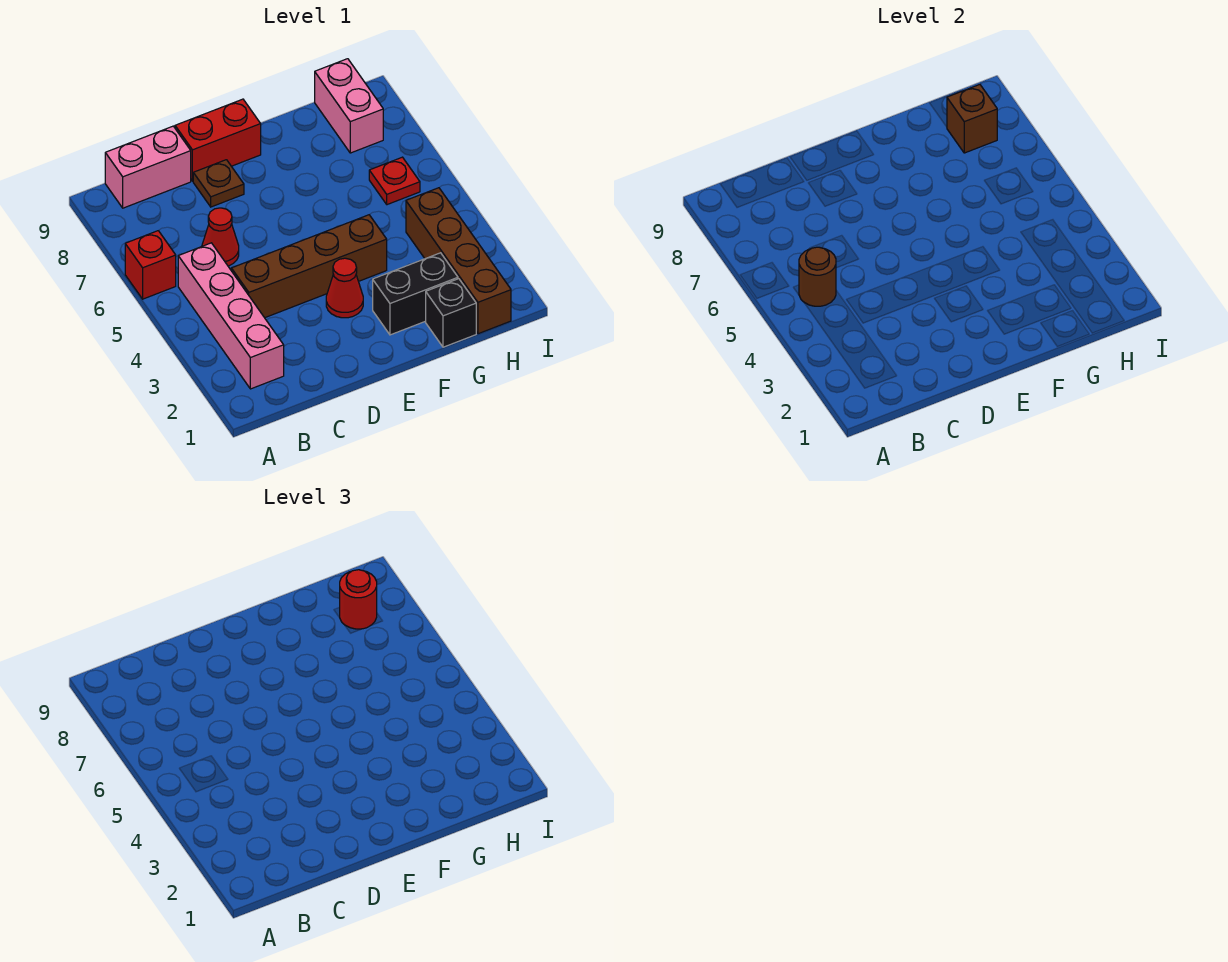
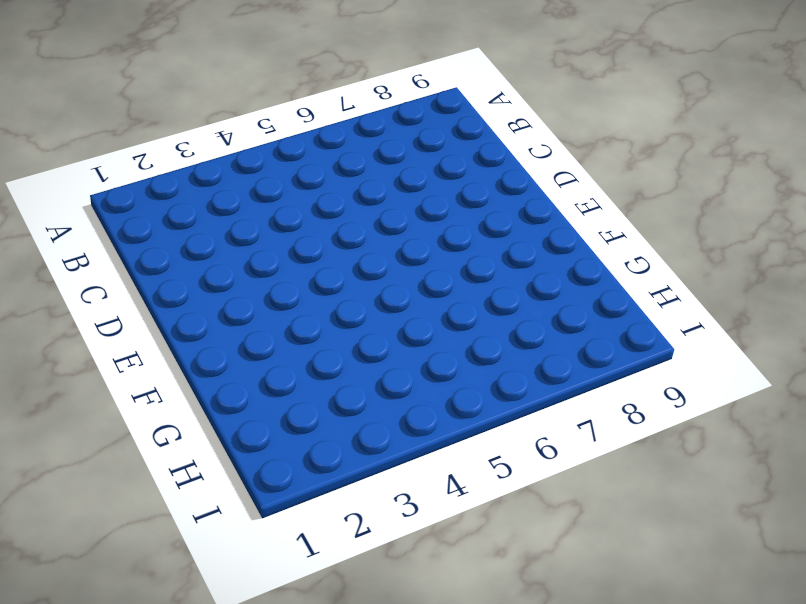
none -> red brick A6 level 1
none -> pink brick B2:B5 level 1
none -> pink brick B9:C9 level 1

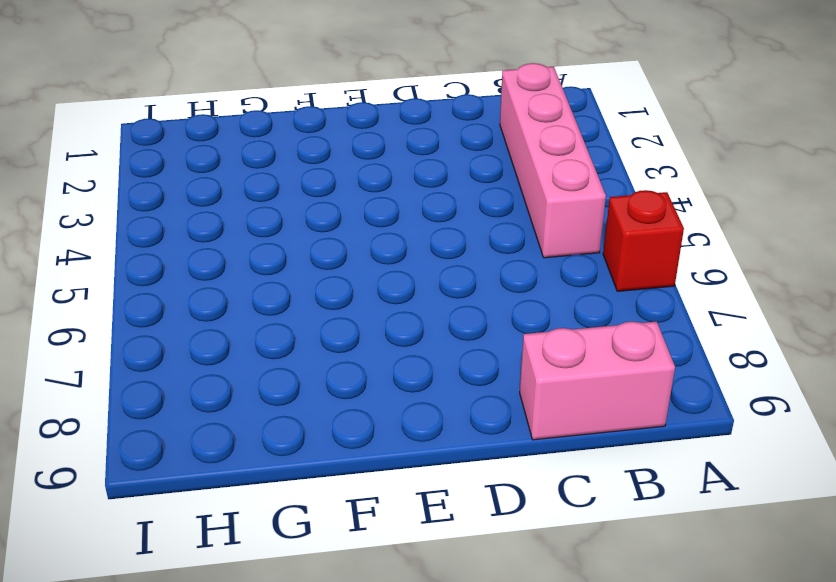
none -> brown brick C4:F4 level 1
none -> red cone C6 level 1
none -> brown plate D8 level 1

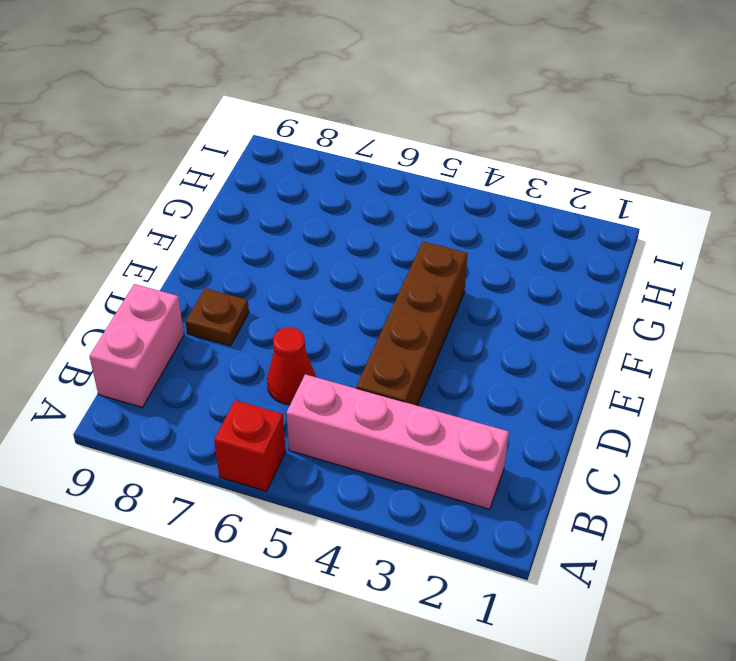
none -> red brick D9:E9 level 1
none -> red cone E3 level 1
none -> black brick F2:G2 level 1

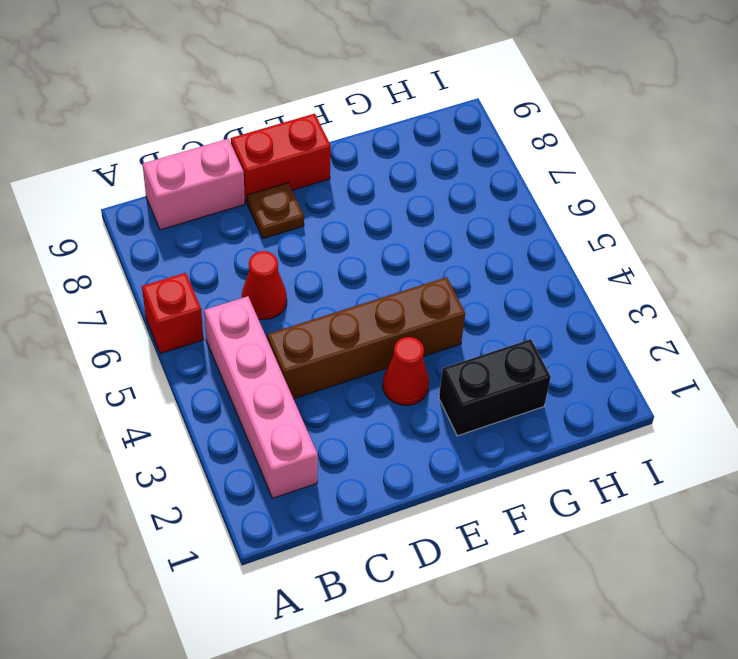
none -> black brick G1 level 1
none -> brown brick H1:H4 level 1
none -> red plate H6 level 1

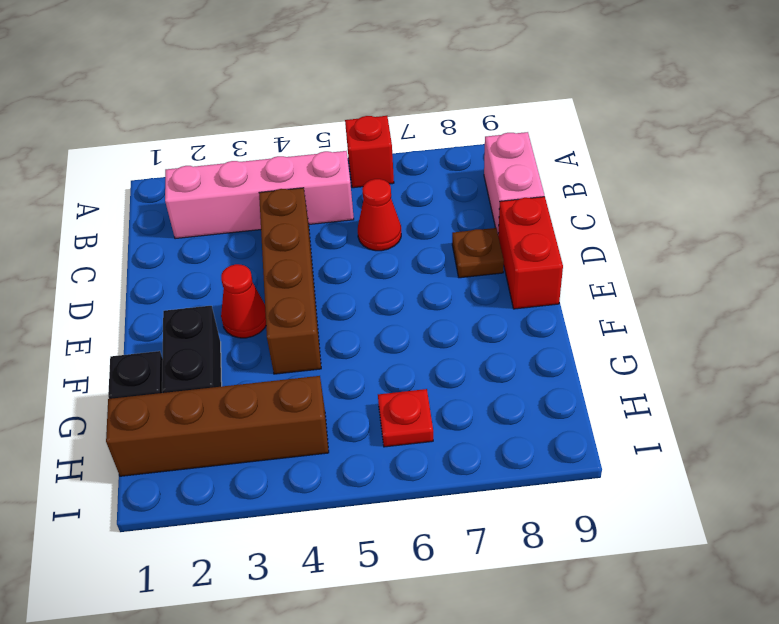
none -> pink brick H8:H9 level 1
none -> brown round brick B5 level 2
none -> brown brick H8 level 2

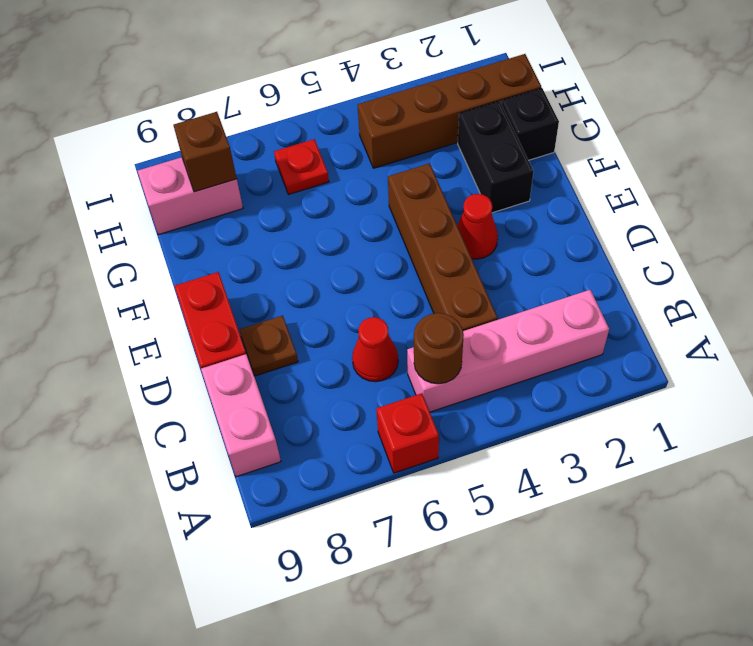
none -> red round brick H8 level 3

